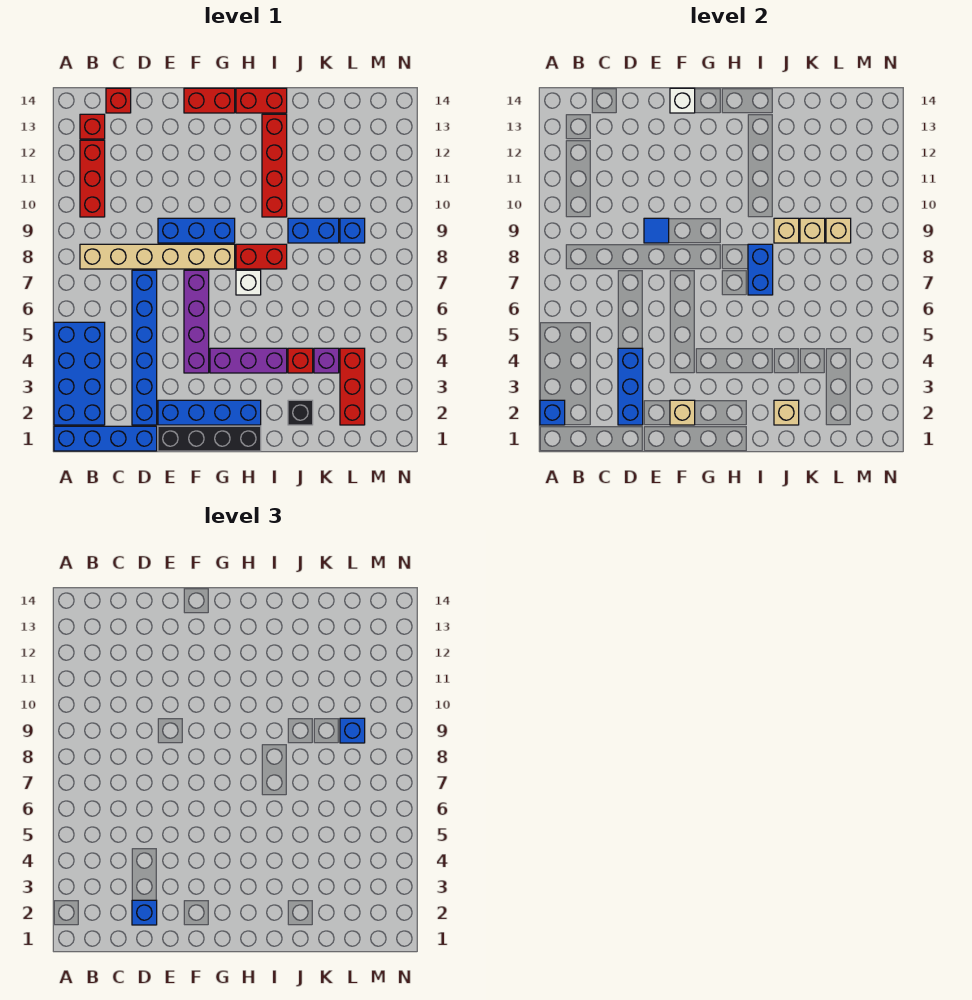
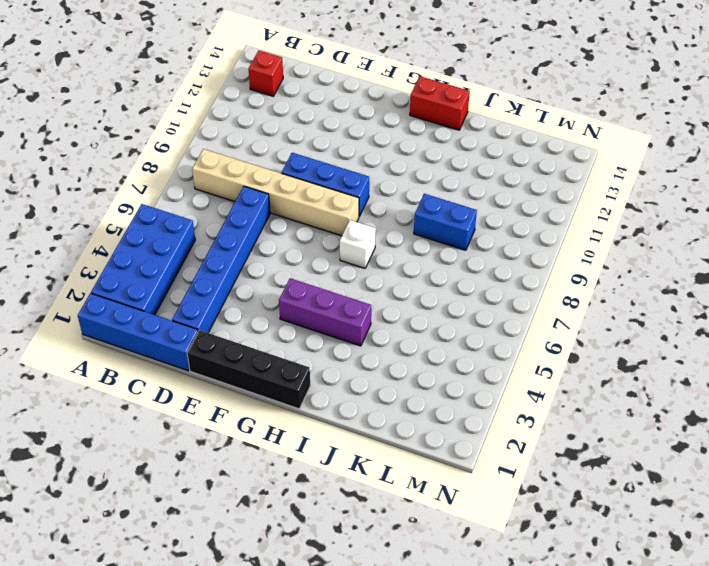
none -> red brick B10:B12 level 1
none -> red brick C14 level 1
none -> blue brick E2:H2 level 1
none -> purple brick F4:F7 level 1

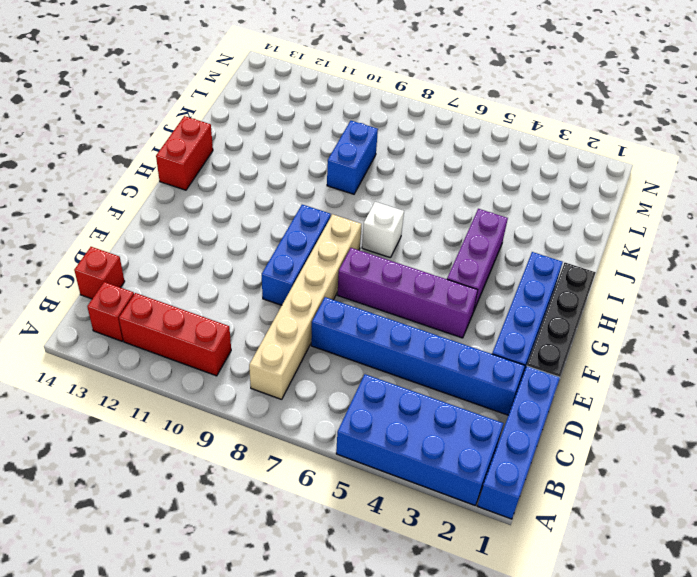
none -> red brick F14:G14 level 1
none -> red brick H8:I8 level 1
none -> red brick I10:I13 level 1
none -> black brick J2 level 1

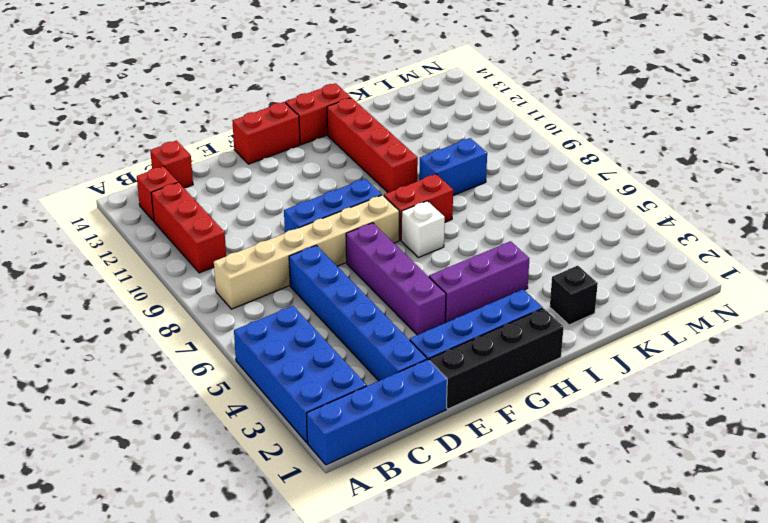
none -> red brick J4 level 1
none -> purple brick K4 level 1
none -> red brick L2:L4 level 1
none -> blue brick L9 level 1

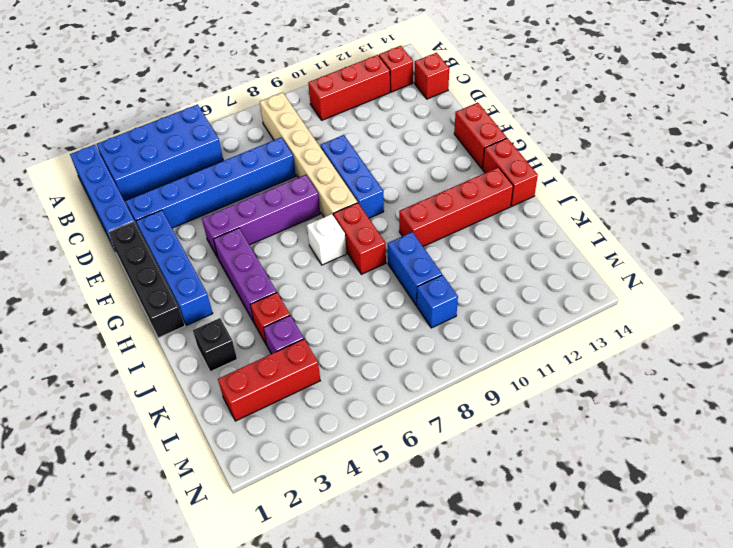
none -> blue brick A2 level 2
none -> blue brick D2:D4 level 2
none -> blue tile E9 level 2
none -> tan brick F2 level 2

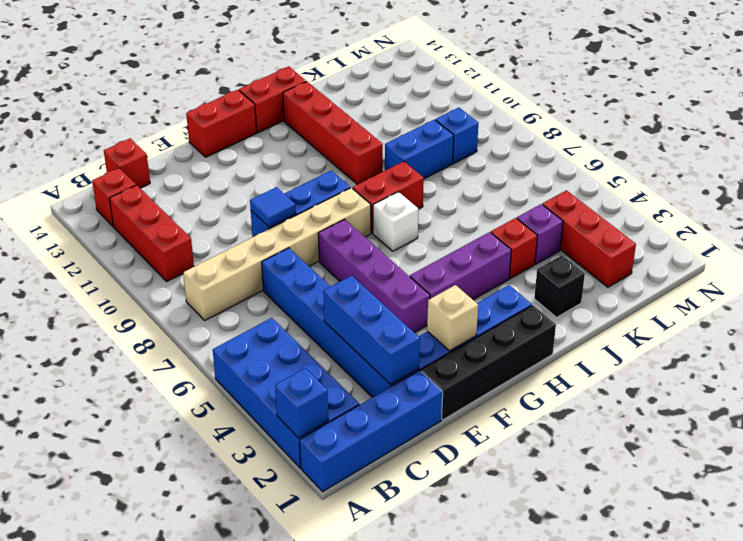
none -> white brick F14 level 2
none -> blue brick I7:I8 level 2
none -> tan brick J2 level 2
none -> tan brick J9 level 2

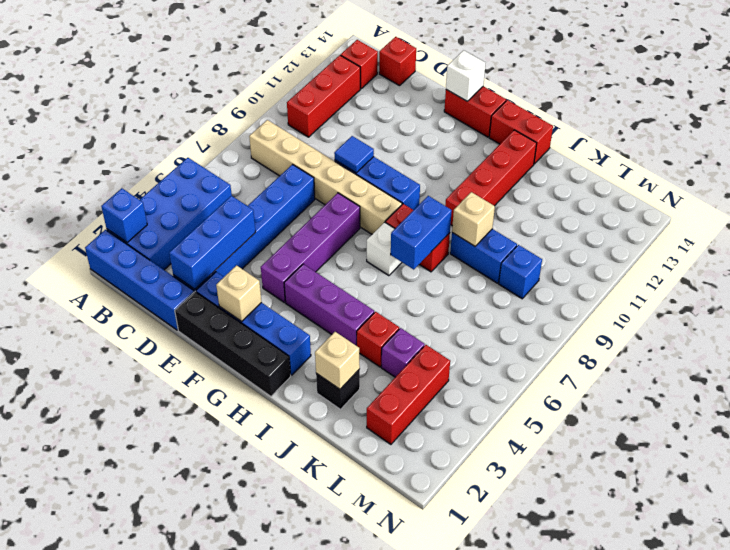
none -> tan brick K9 level 2
none -> tan brick L9 level 2
none -> blue brick D2 level 3
none -> blue brick L9 level 3

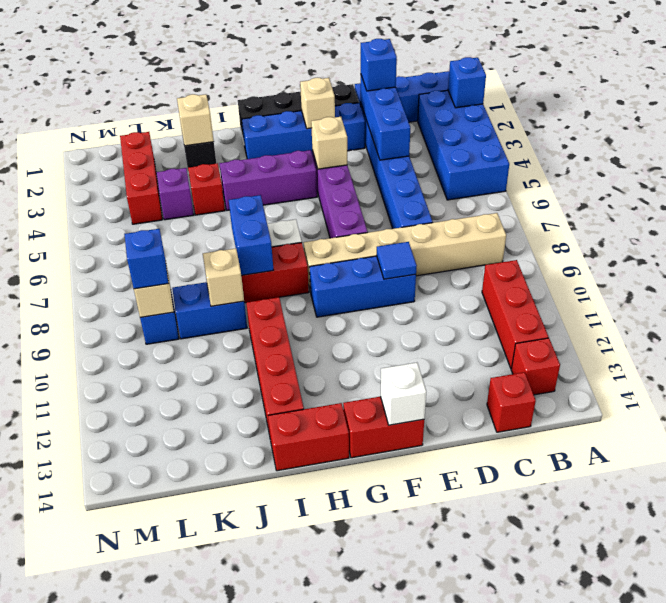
tan brick F4 level 2 -> tan brick K9 level 2

